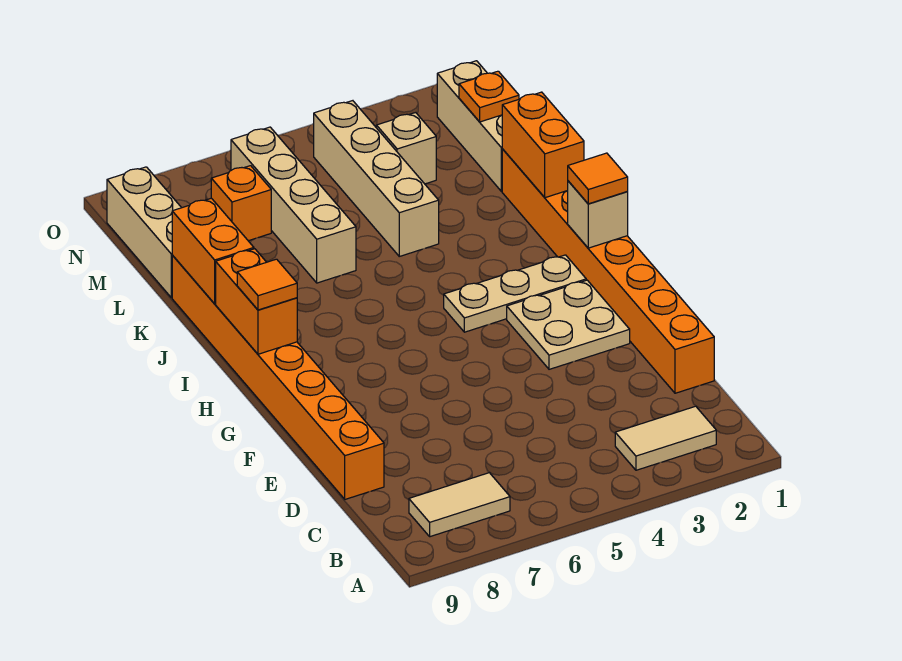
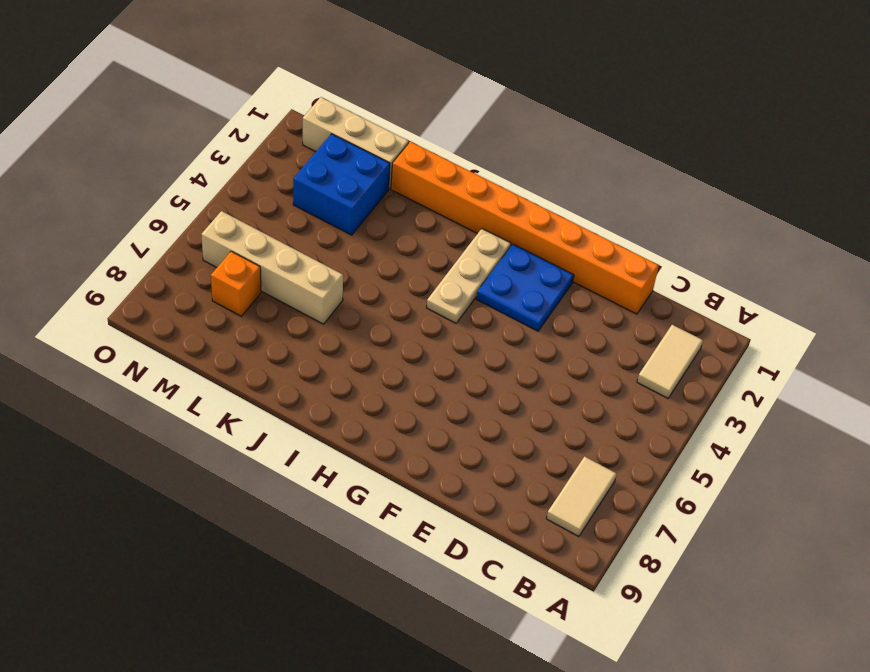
blue plate F2:G3 level 1 -> tan plate F2:G3 level 1
blue brick L2:M3 level 1 -> tan brick M3 level 1
none -> orange brick D9:K9 level 1
none -> tan brick K4:N4 level 1
none -> tan brick L9:N9 level 1

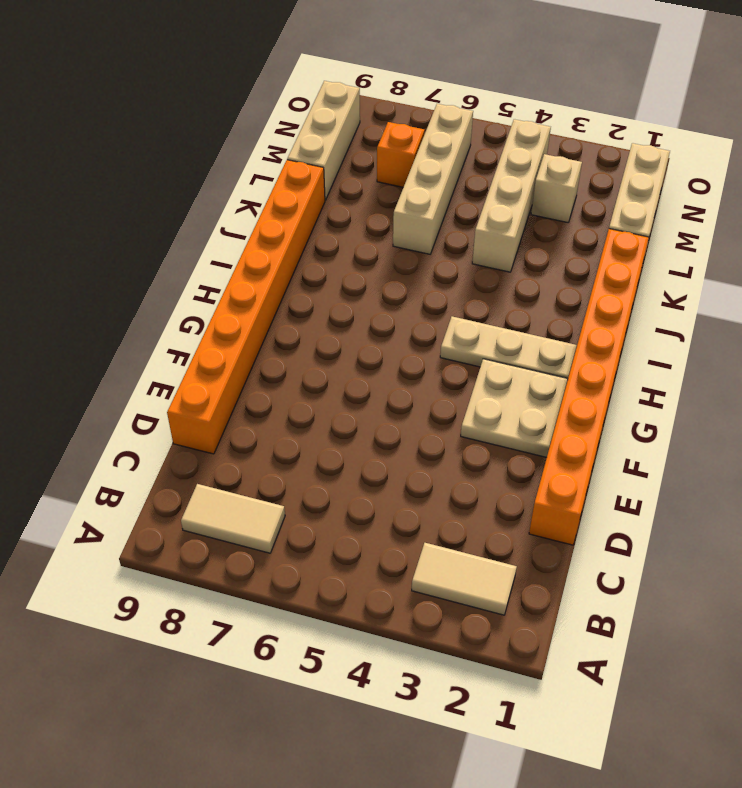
none -> tan brick H1 level 2
none -> orange brick H9:I9 level 2
none -> orange brick J1:K1 level 2

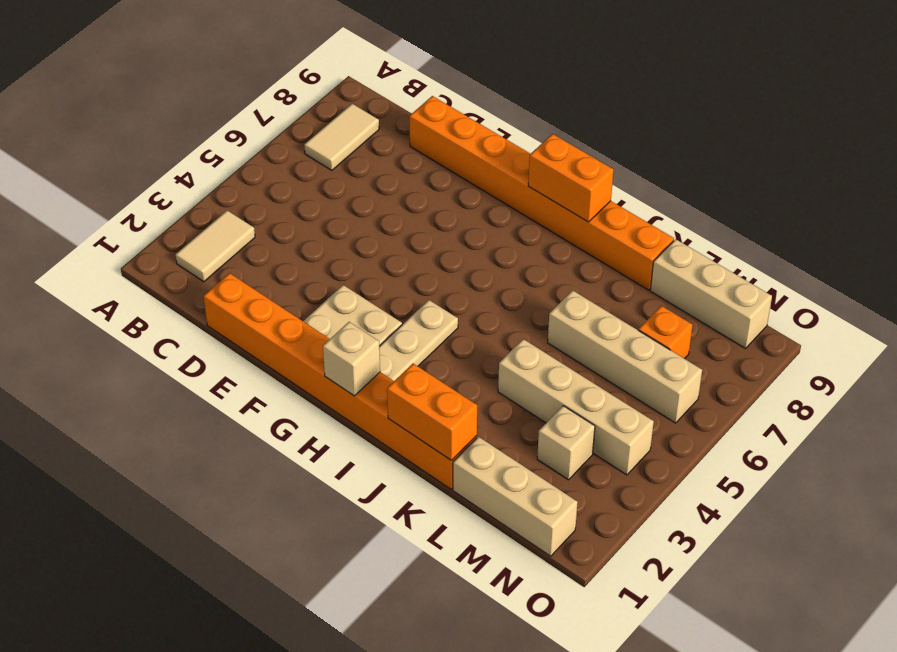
none -> orange brick J9:K9 level 2
none -> orange plate M1 level 2
none -> orange tile H1 level 3

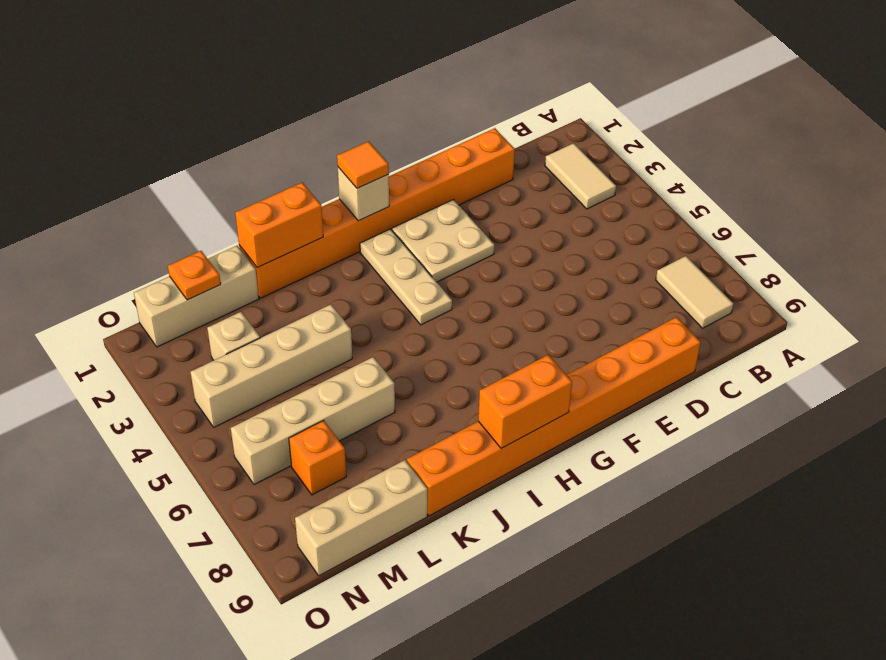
none -> orange brick J9:K9 level 2
none -> orange tile H9 level 3

